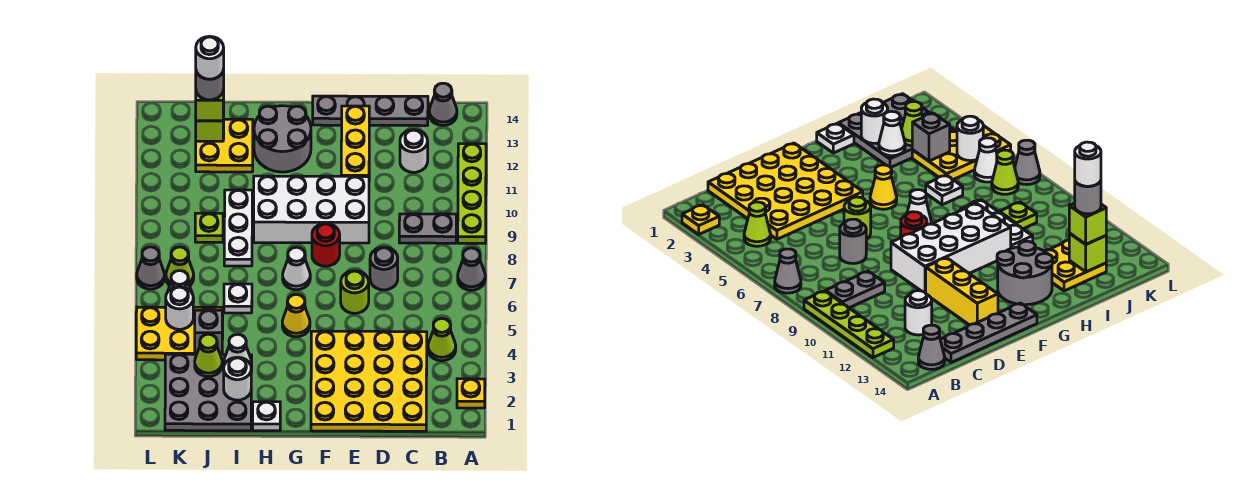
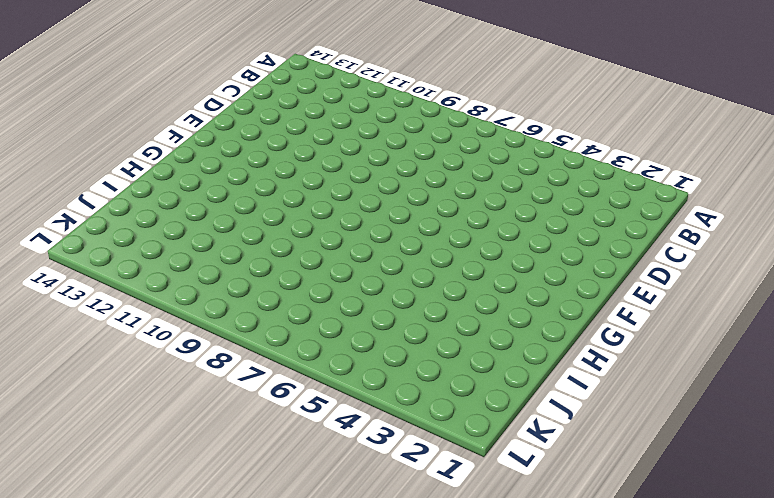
none -> yellow plate A2 level 1
none -> grey cone A7 level 1
none -> lime plate A9:A12 level 1
none -> lime cone B4 level 1

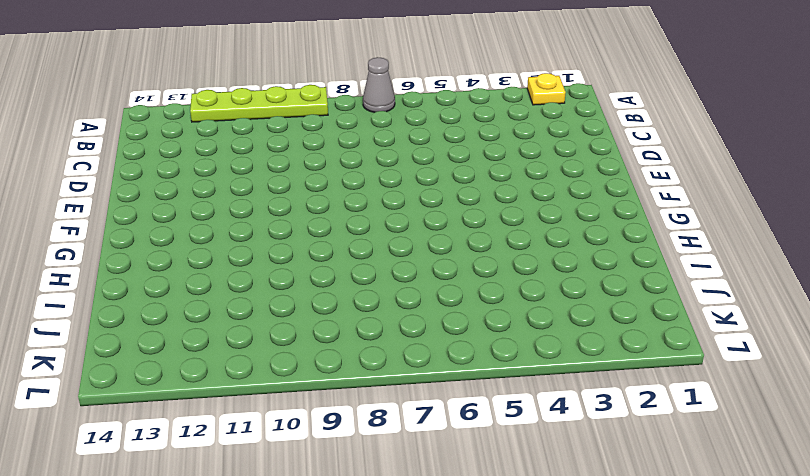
none -> lime cone B4 level 1
none -> grey plate B9:C9 level 1
none -> grey cone B14 level 1
none -> yellow plate C1:F4 level 1

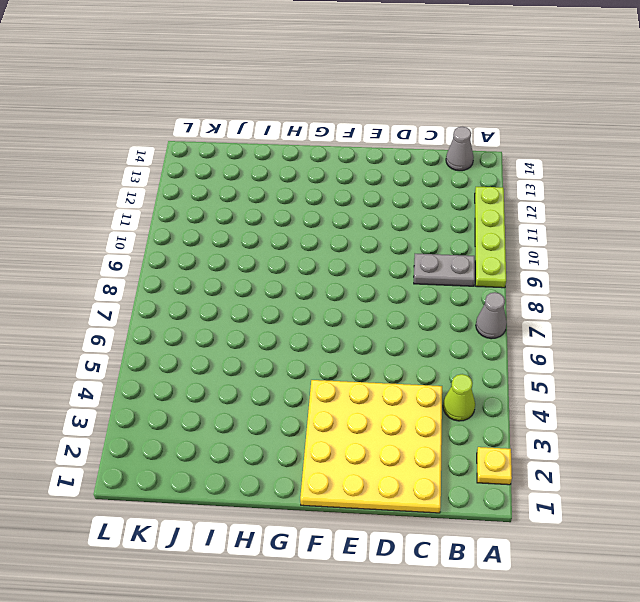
none -> white round brick C12 level 1
none -> grey plate C14:F14 level 1
none -> grey round brick D7 level 1
none -> lime round brick E6 level 1

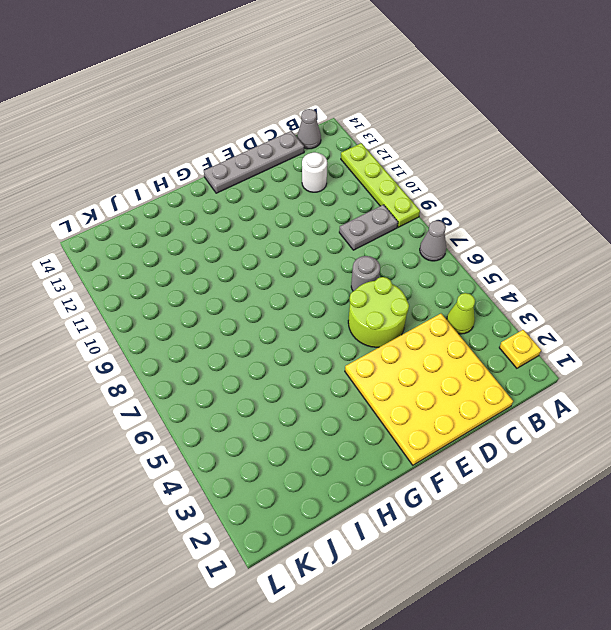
lime round brick D5:E6 level 1 -> lime round brick E6 level 1
none -> white brick E9:H10 level 1
none -> yellow brick E11:E13 level 1
none -> red round brick F8 level 1
none -> yellow cone G5 level 1

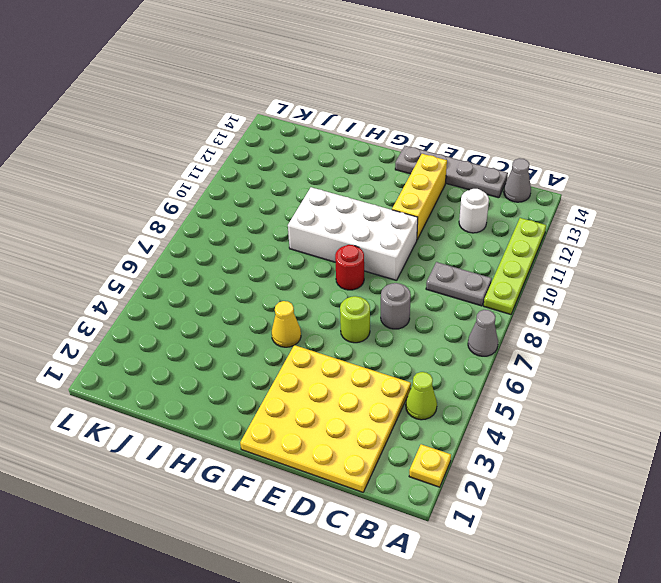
none -> white cone G7 level 1
none -> grey round brick G12:H13 level 1
none -> white plate H1 level 1
none -> grey plate I1:K3 level 1

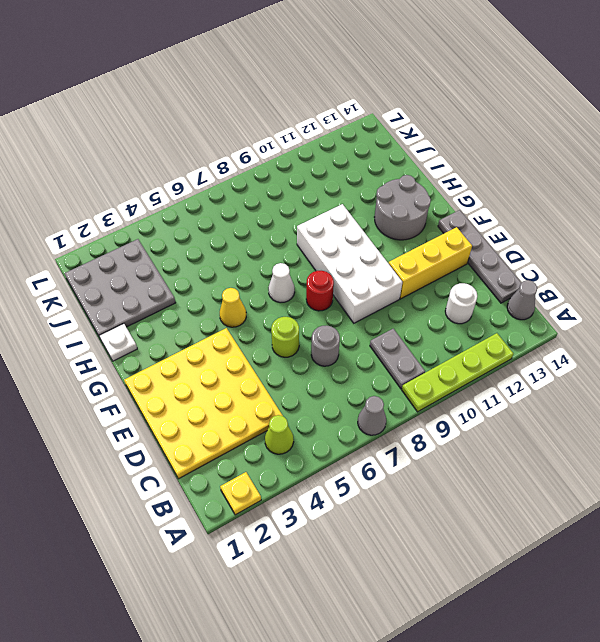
none -> white plate I6 level 1
none -> white plate I8:I10 level 1
none -> yellow plate I12:J13 level 1
none -> yellow plate J4:L5 level 1

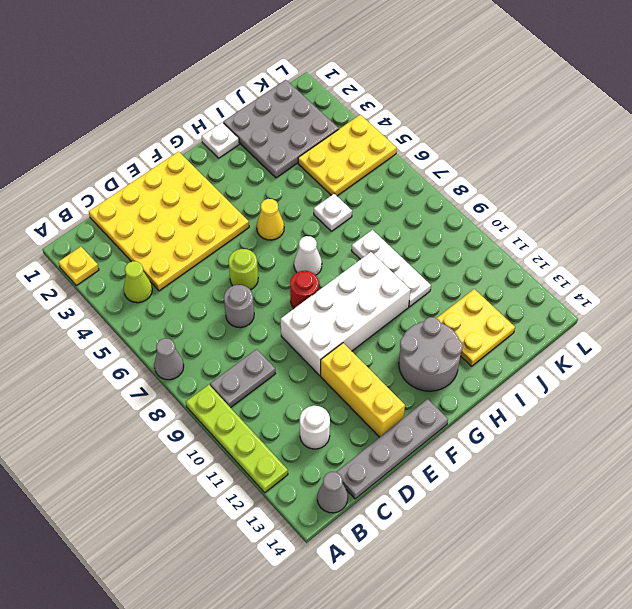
none -> lime plate J9 level 1
none -> white cone K6 level 1
none -> lime cone K7 level 1
none -> grey cone L7 level 1

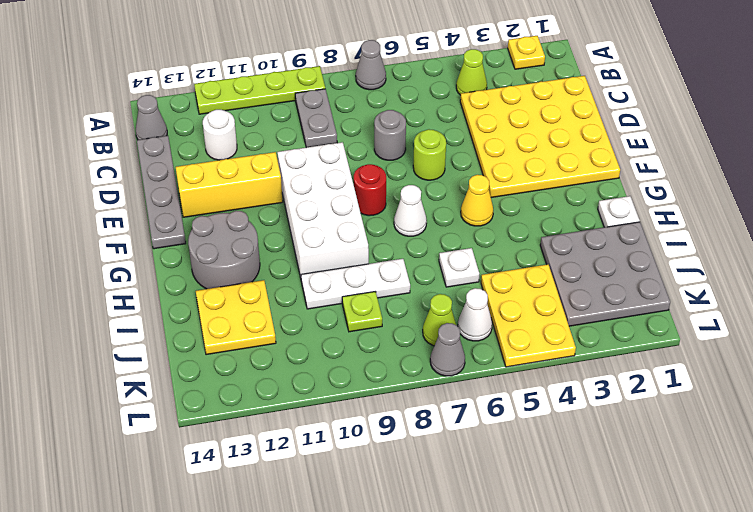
none -> white round brick I2 level 2
none -> white cone I3 level 2
none -> lime cone J3 level 2
none -> grey brick J4 level 2

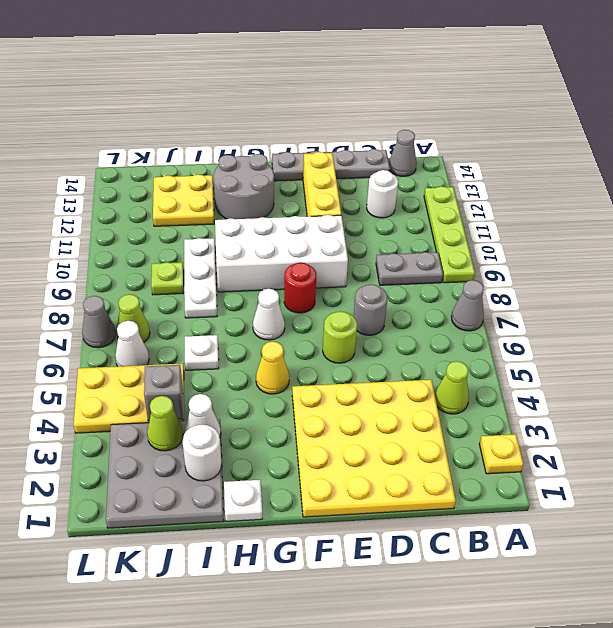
none -> lime brick J13 level 2
none -> white round brick K5 level 2
none -> lime brick J13 level 3
none -> grey round brick J13 level 4

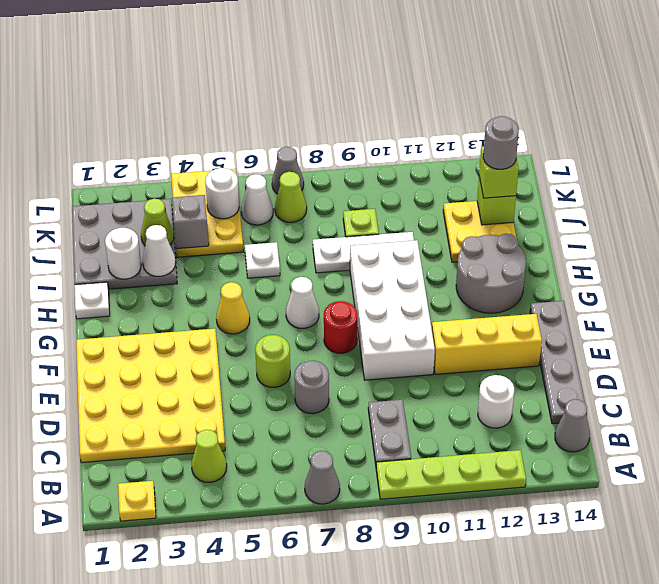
none -> white round brick J13 level 5

